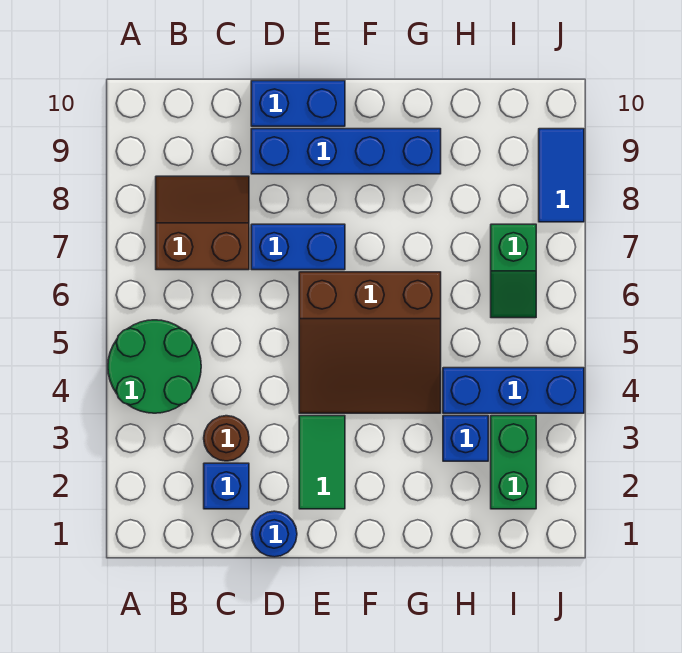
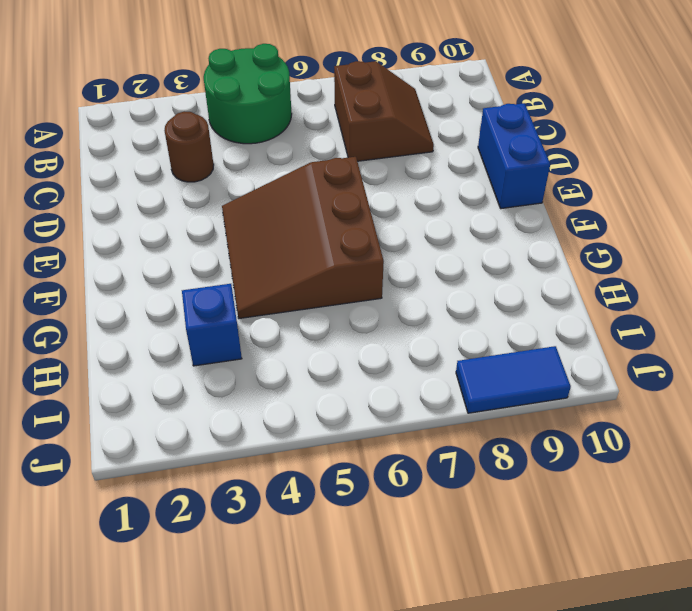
none -> blue brick C2 level 1
none -> blue round brick D1 level 1
none -> blue brick D7:E7 level 1

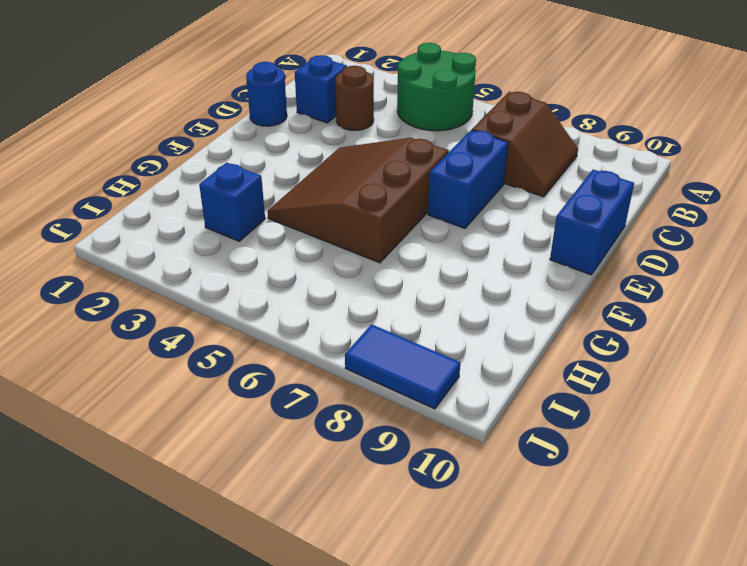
none -> blue brick D9:G9 level 1
none -> green tile E2:E3 level 1
none -> blue brick H4:J4 level 1

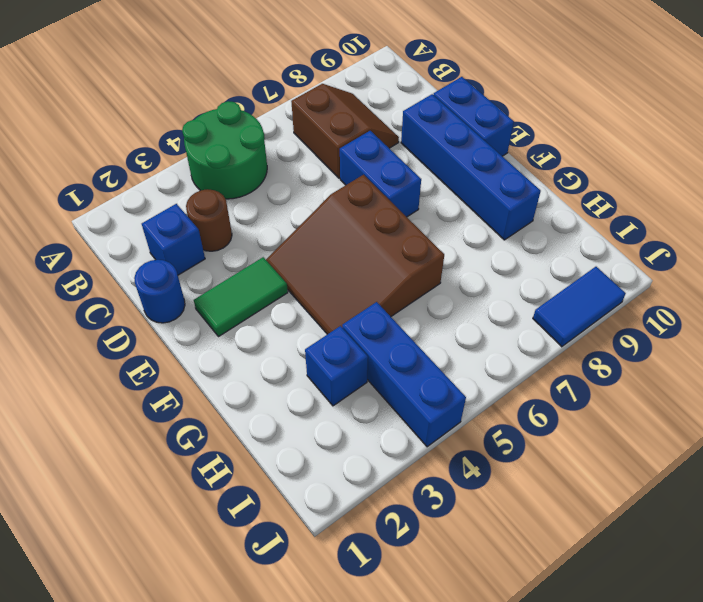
none -> green brick I2:I3 level 1
none -> green slope I6:I7 level 1 top 7

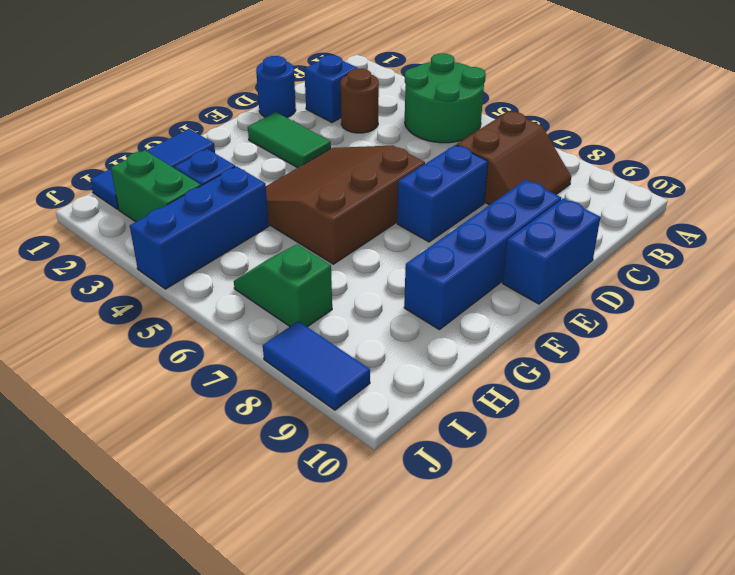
blue tile G1:I1 level 1 -> none

